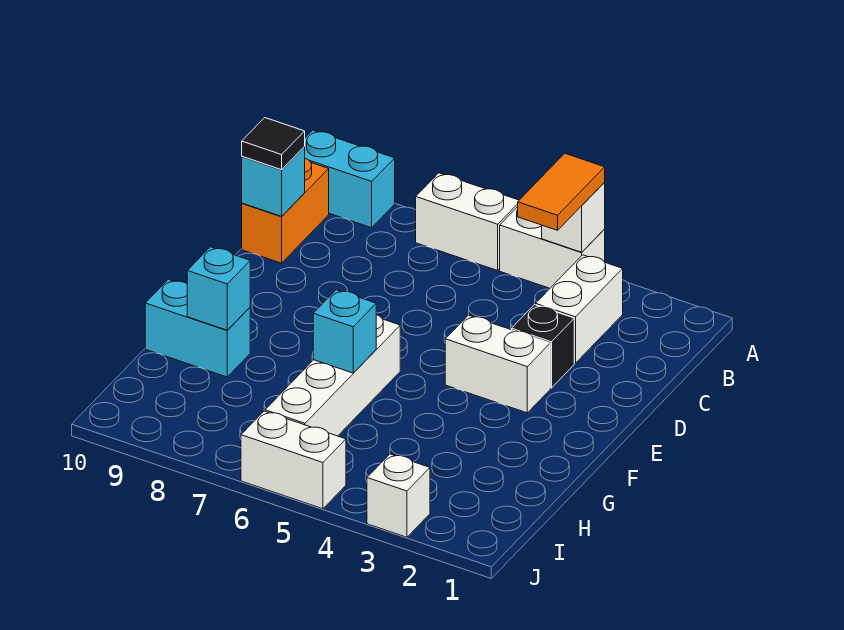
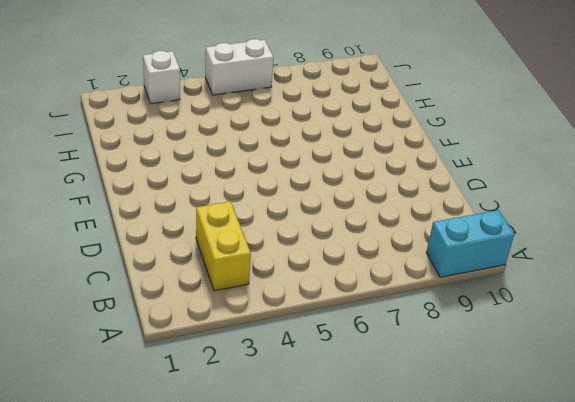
yellow brick B3:C3 level 1 -> white brick B3:C3 level 1
none -> white brick A4:A5 level 1
none -> white brick A6:A7 level 1
none -> orange brick B10:C10 level 1

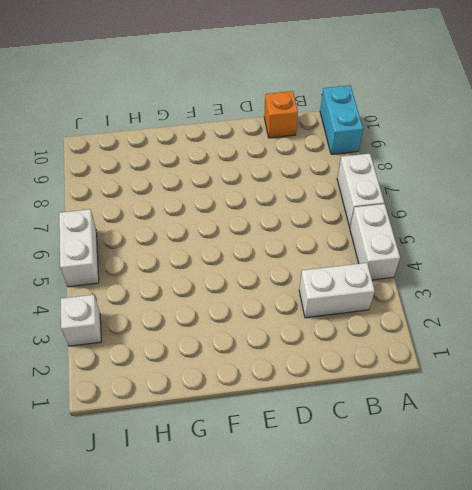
orange brick C10 level 1 -> orange brick B10:C10 level 1
none -> black brick D3 level 1
none -> white brick E3:E4 level 1
none -> white brick F6:I6 level 1

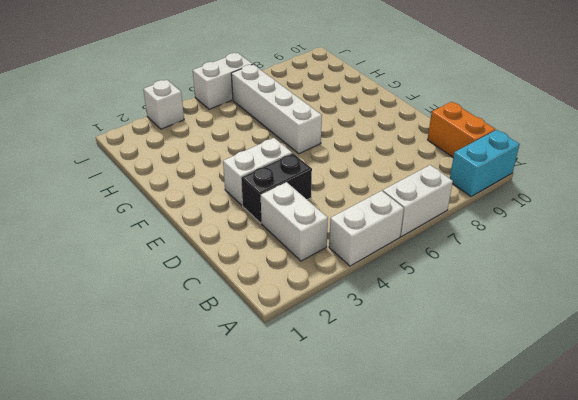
black brick D3:D4 level 1 -> black brick D3 level 1
none -> cyan brick G9:G10 level 1
none -> white brick A4 level 2
none -> cyan brick C10 level 2

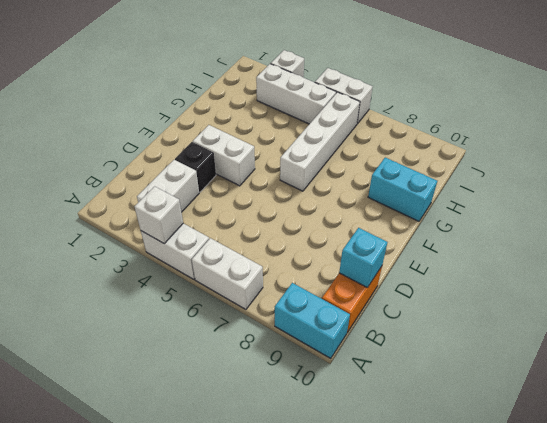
white brick I3:I5 level 1 -> none
none -> cyan brick G6 level 2
none -> cyan brick G9 level 2
none -> orange tile A4:B4 level 3

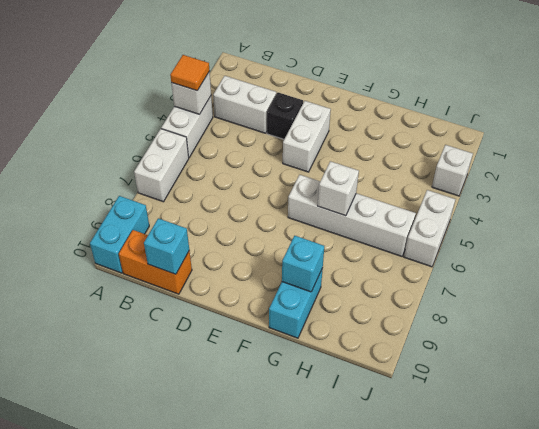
orange tile A4 level 3 -> orange tile A4:B4 level 3
white brick G6 level 2 -> cyan brick G6 level 2
none -> black tile C10 level 3

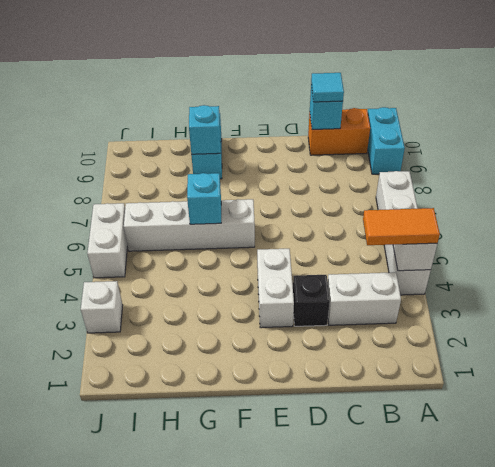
cyan tile C10 level 3 -> black tile C10 level 3

